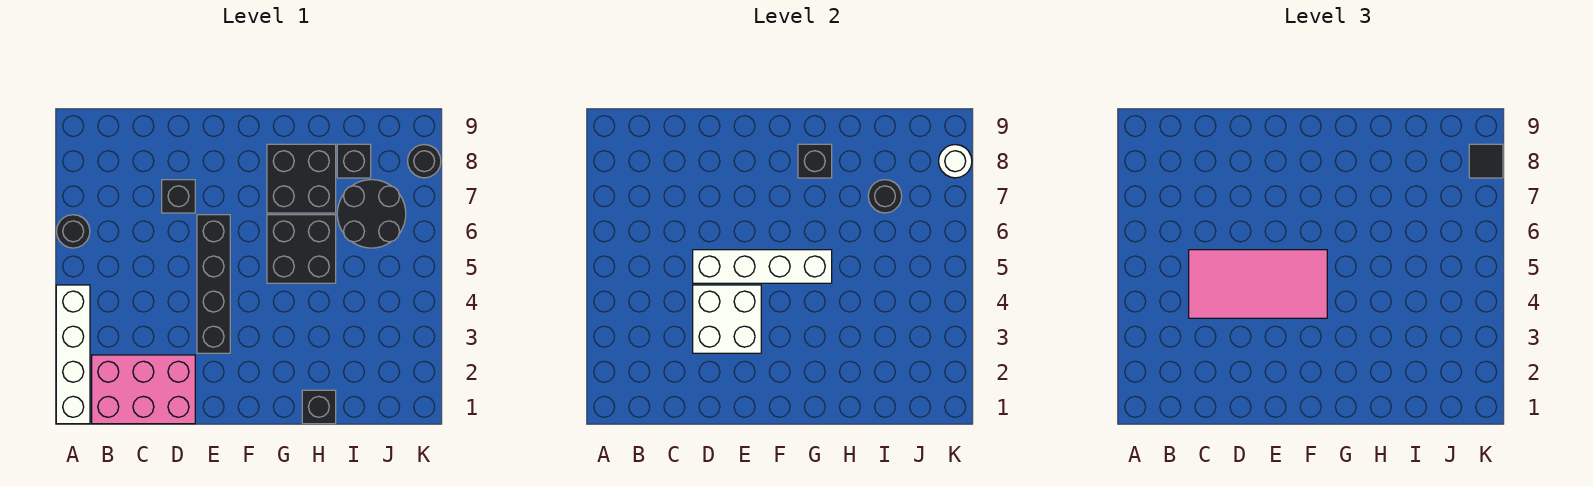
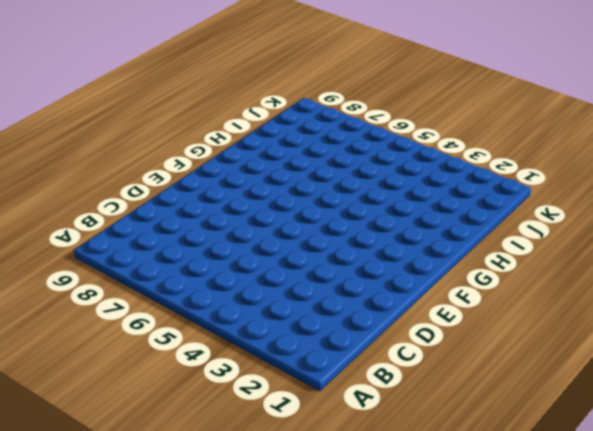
none -> white brick A1:A4 level 1
none -> black round brick A6 level 1
none -> pink brick B1:D2 level 1

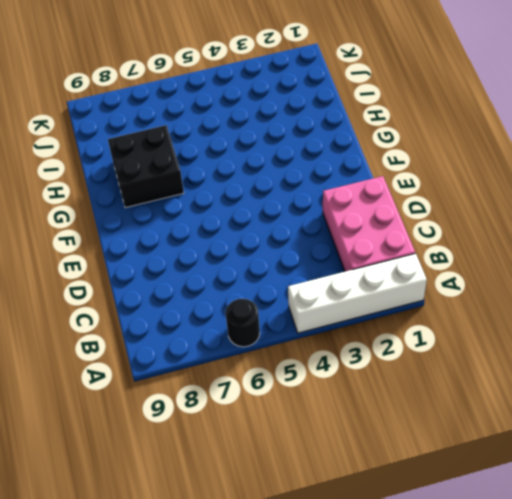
none -> black brick D7 level 1
none -> black brick E3:E6 level 1
none -> black brick G5:H6 level 1

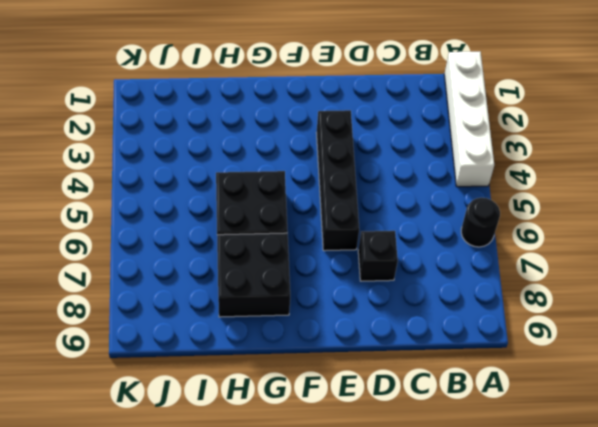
none -> pink brick B1:D2 level 1
none -> black brick H1 level 1
none -> black round brick I6:J7 level 1

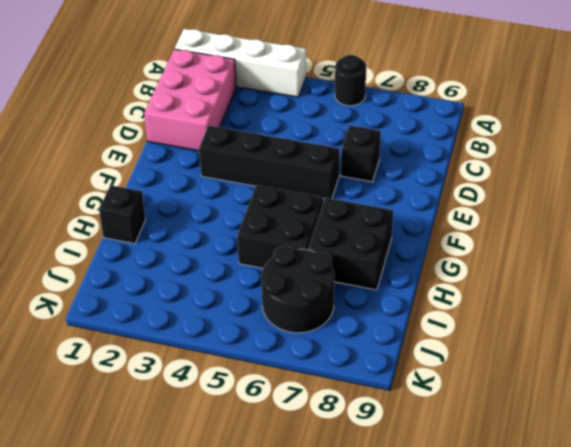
none -> black brick I8 level 1
none -> black round brick K8 level 1
none -> white brick D3:E4 level 2

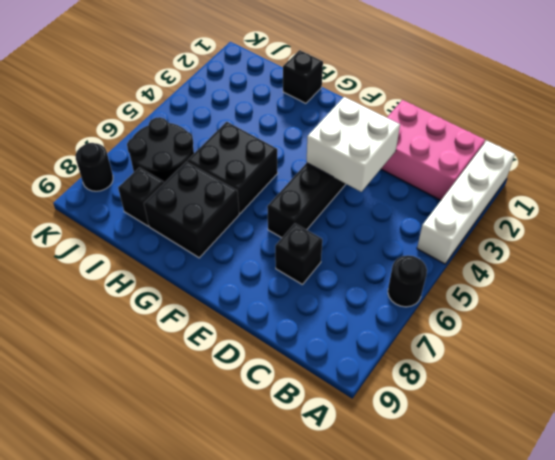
none -> white brick D5:G5 level 2
none -> black brick G8 level 2
none -> black round brick I7 level 2

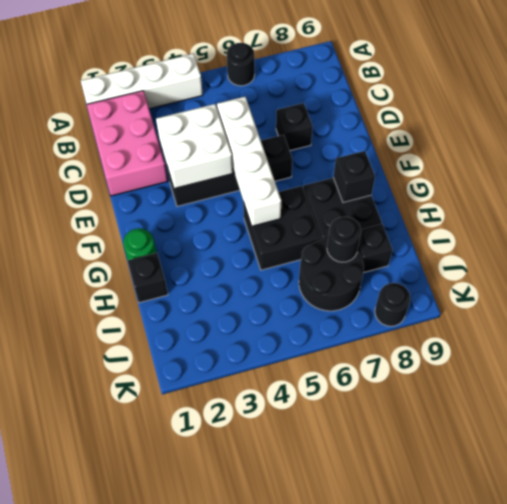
green round brick G1 level 1 -> none
none -> white round brick K8 level 2
none -> pink tile C4:F5 level 3
none -> black tile K8 level 3

